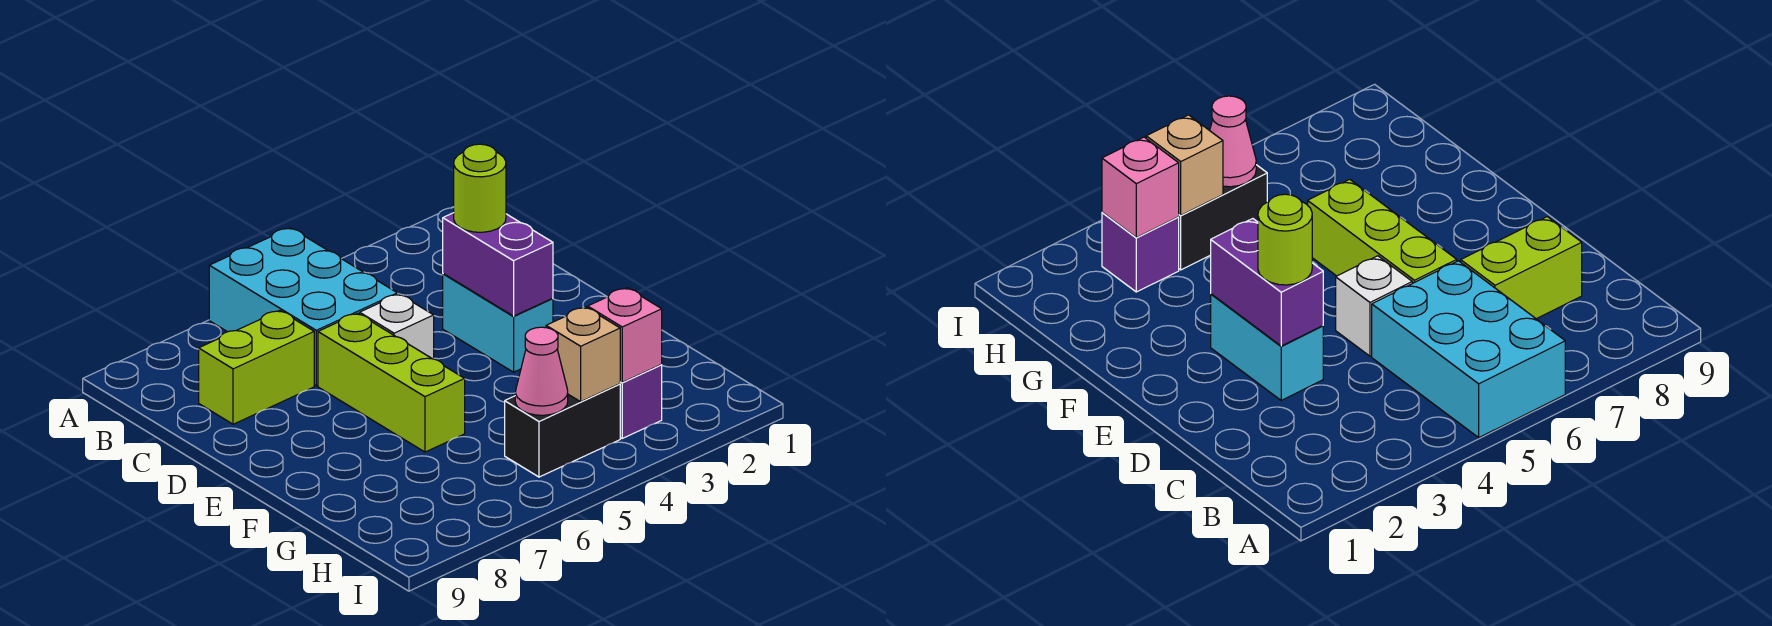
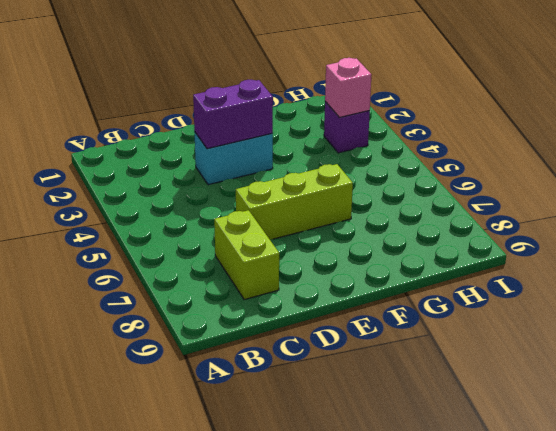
none -> cyan brick A5:C6 level 1
none -> white brick D5 level 1
none -> black brick H4:H5 level 1

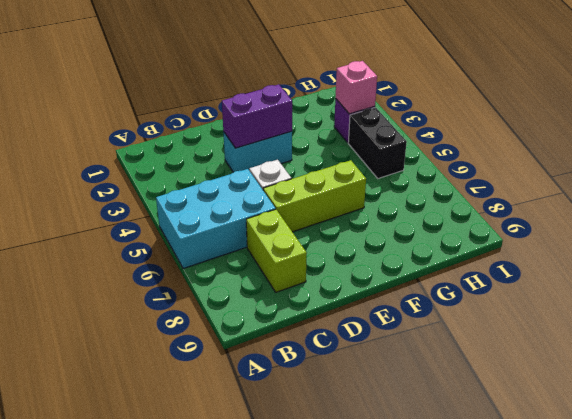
none -> tan brick H4 level 2
none -> pink cone H5 level 2
none -> lime round brick D3 level 3

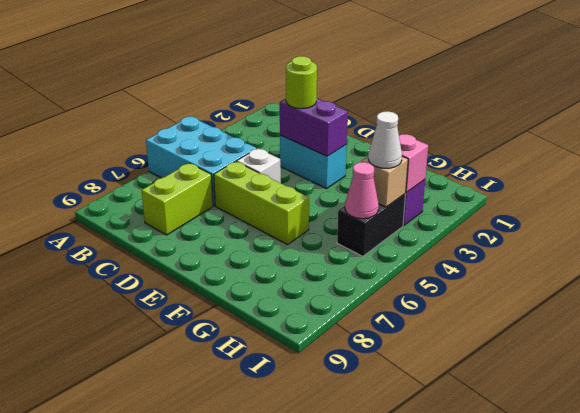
white cone H4 level 3 -> none

